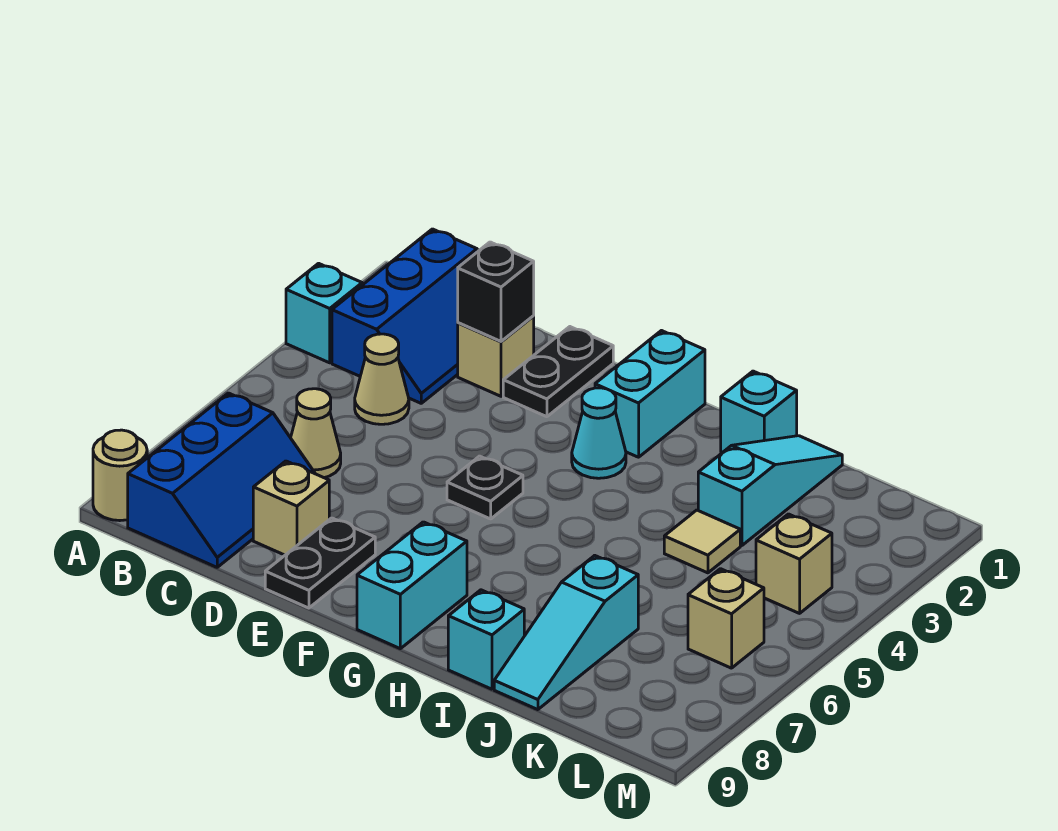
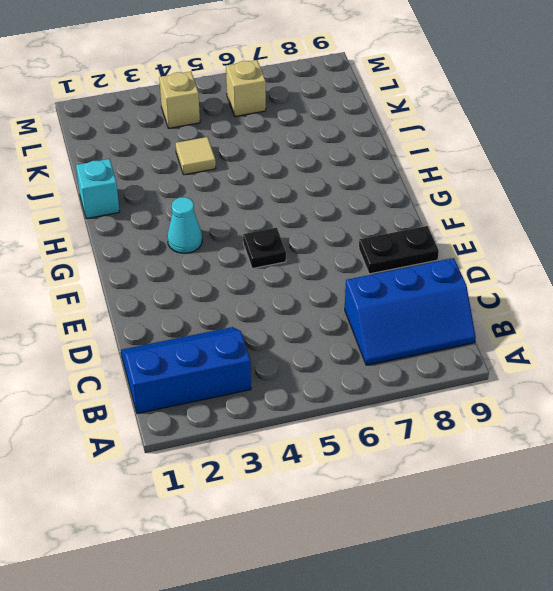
blue slope B7:C9 level 1 top C -> blue slope B7:C9 level 1 top B
none -> cyan brick A3 level 1
none -> tan round brick A9 level 1
none -> tan cone C4 level 1

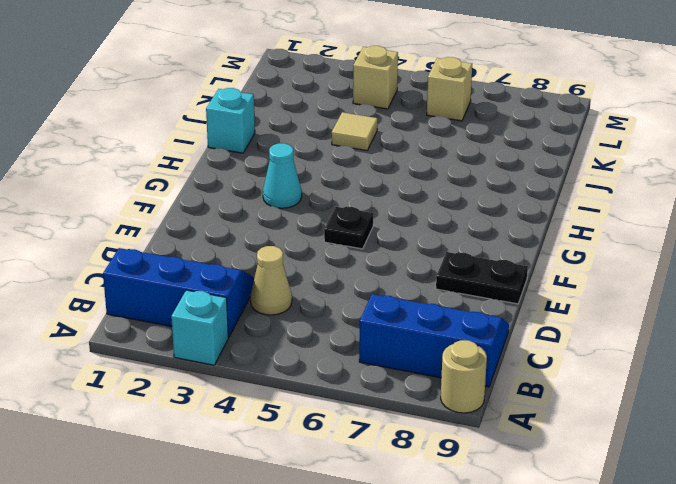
none -> tan cone C6 level 1
none -> tan brick D2 level 1
none -> tan brick D8 level 1

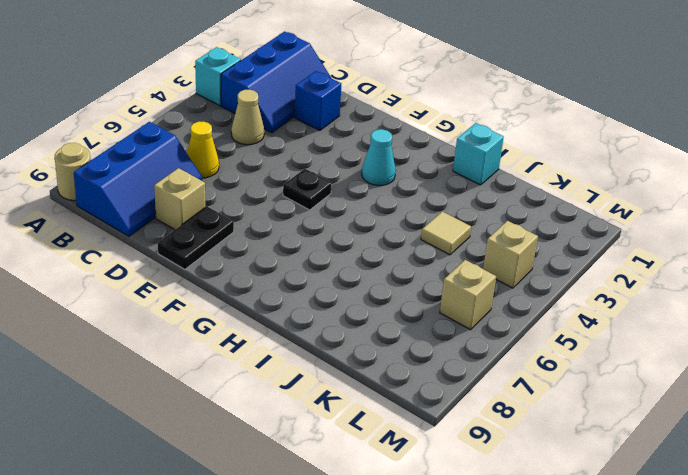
yellow cone C6 level 1 -> tan cone C6 level 1
blue brick D2 level 1 -> tan brick D2 level 1
none -> black plate E1:E2 level 1
none -> cyan brick G1:G2 level 1
none -> cyan brick G8:G9 level 1

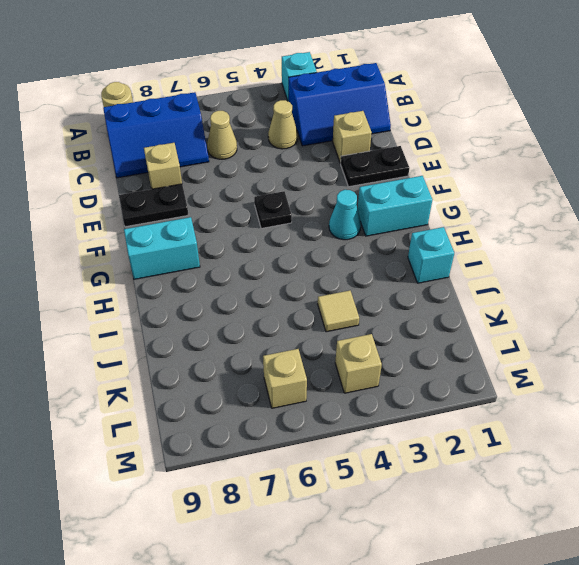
none -> cyan brick I9 level 1
none -> cyan slope J1:J3 level 1 top 3
none -> cyan slope J7:J9 level 1 top 7

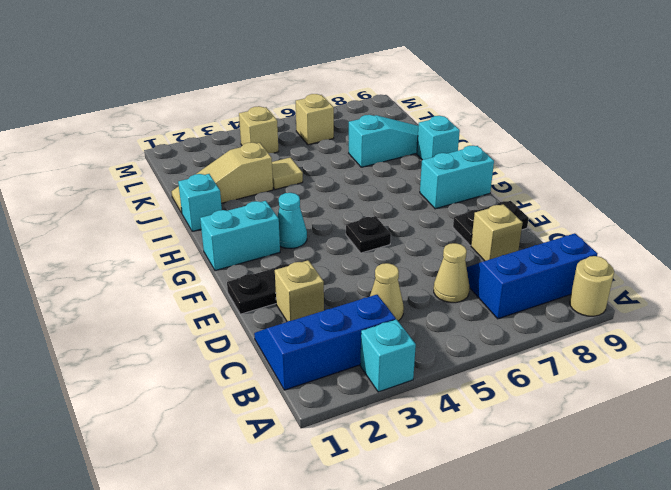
tan slope J1:J3 level 1 top 3 -> cyan slope J1:J3 level 1 top 3
none -> black brick D2 level 2

